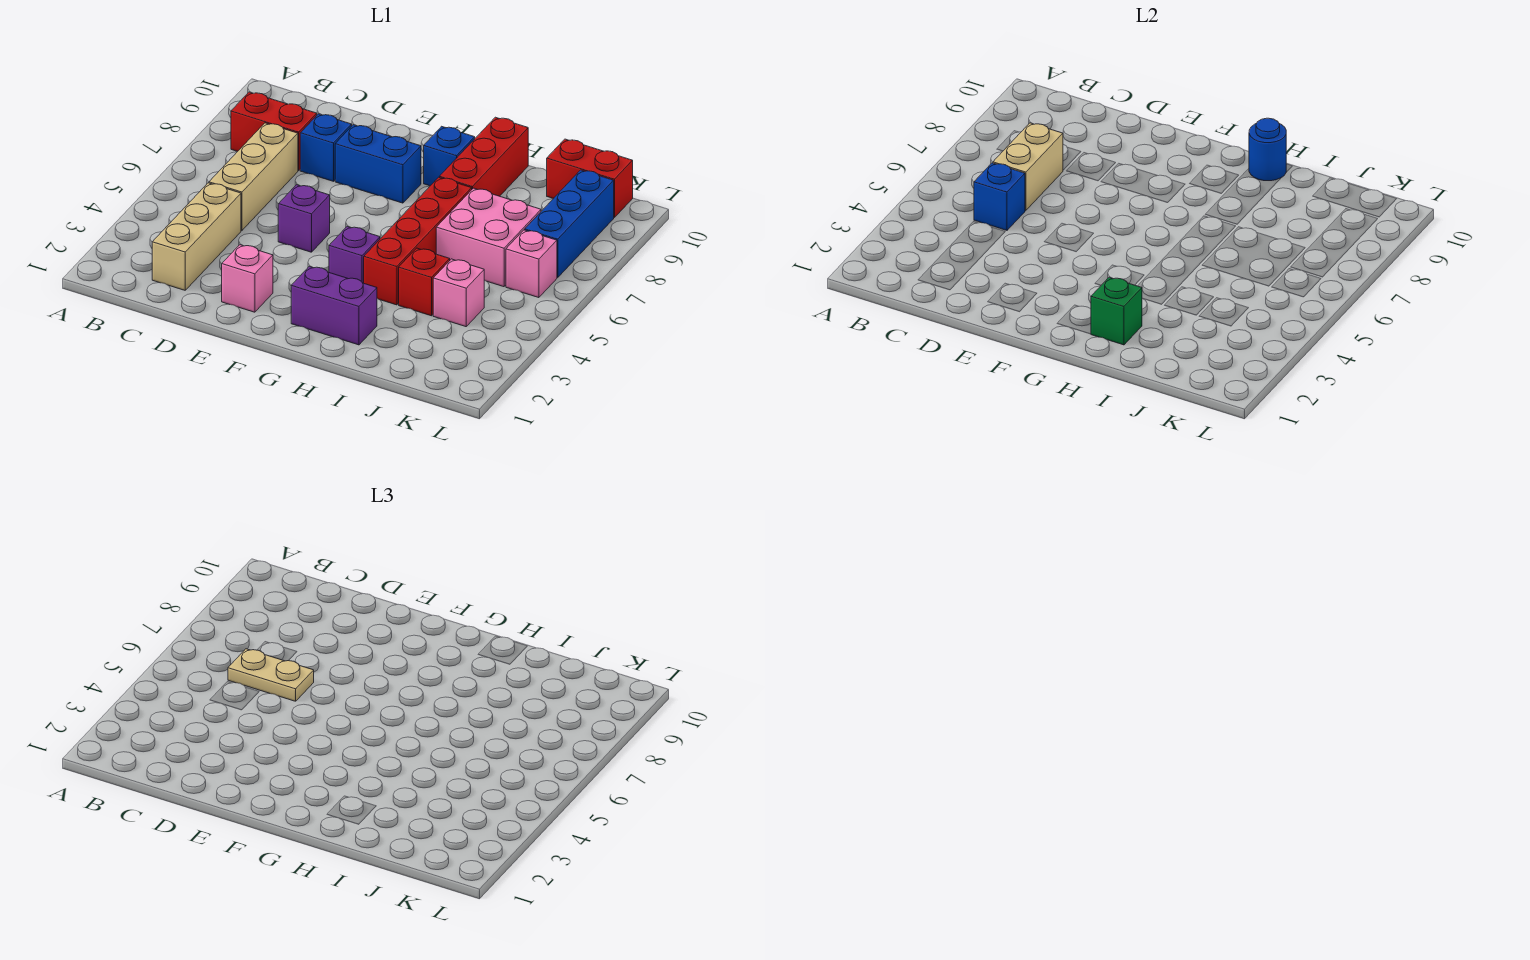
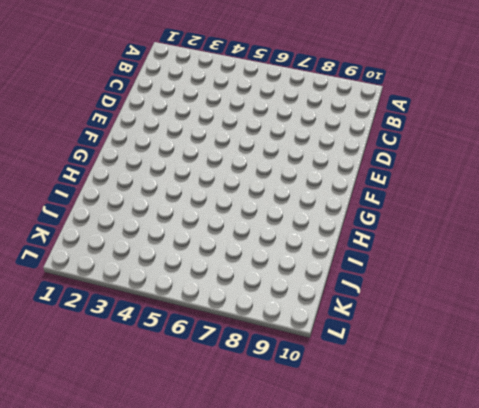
none -> red brick B8:C8 level 1
none -> tan brick C2:C4 level 1
none -> tan brick C5:C7 level 1

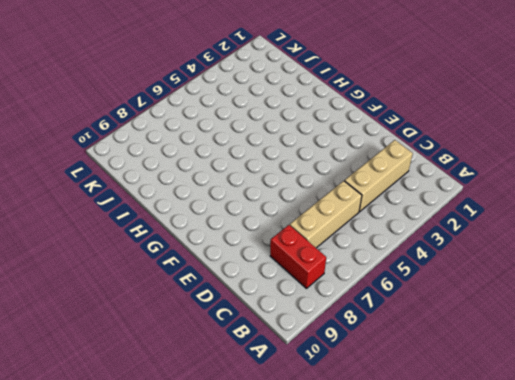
none -> blue brick D8 level 1
none -> pink brick E2 level 1
none -> purple brick E5 level 1

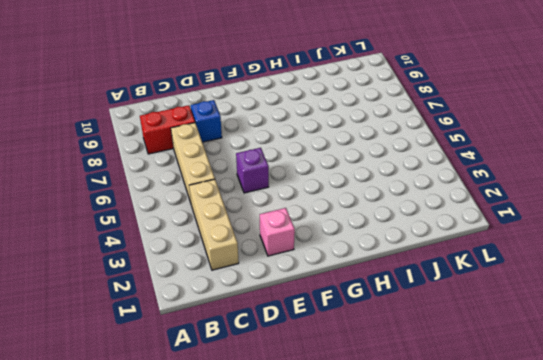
none -> blue brick E8:F8 level 1
none -> purple brick G2:H2 level 1
none -> purple brick G4 level 1

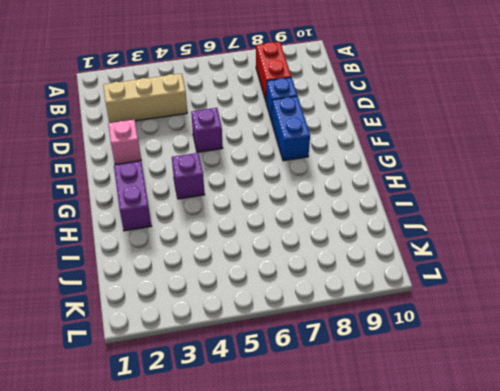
none -> tan brick C5:C7 level 1
none -> blue brick G9 level 1
none -> red brick H4:H7 level 1

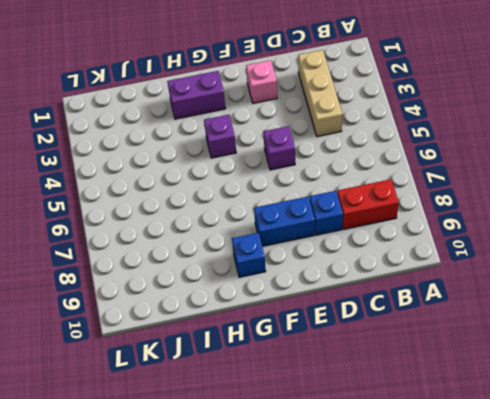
none -> tan brick C5:C7 level 1
none -> red brick H4:H7 level 1
none -> red brick H8:H10 level 1

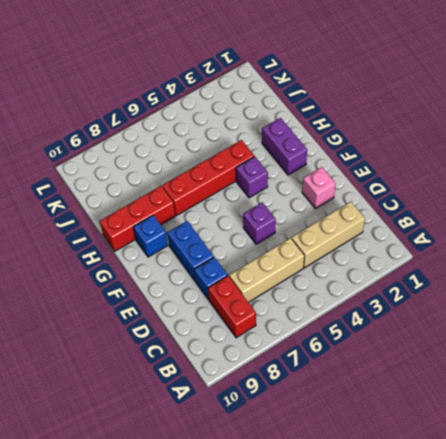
none -> red brick I4 level 1
none -> pink brick I6:J7 level 1
none -> pink brick J4 level 1

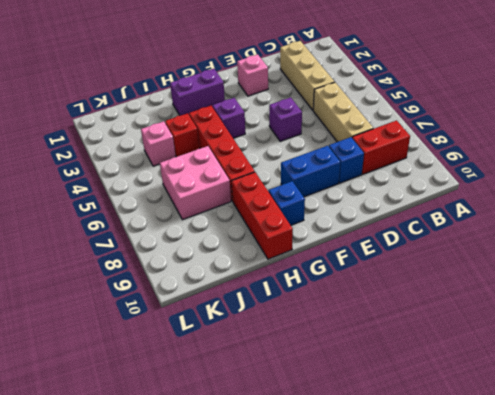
none -> red brick J10:K10 level 1
none -> pink brick K6 level 1
none -> blue brick K7:K9 level 1

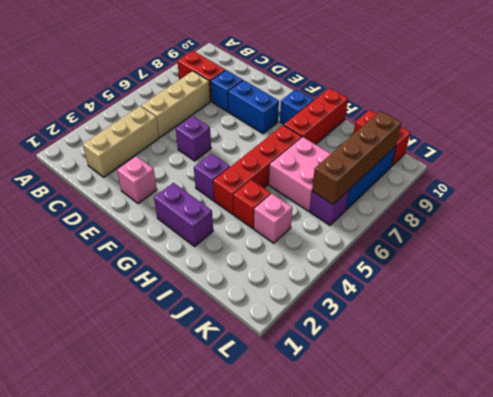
purple brick K6 level 1 -> pink brick K6 level 1
brown brick K6:K9 level 2 -> none
none -> blue brick C5 level 2
none -> tan brick C6:C7 level 2
none -> green brick H2 level 2

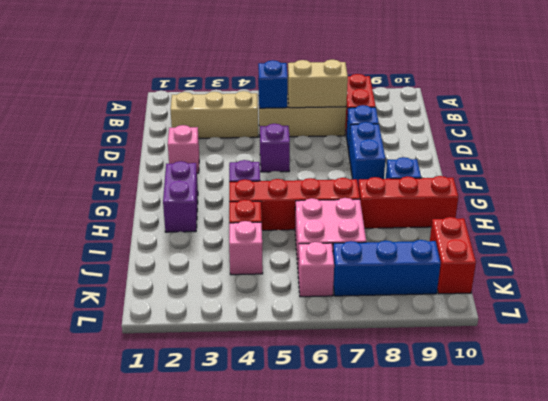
none -> green brick H2 level 2
none -> blue round brick H10 level 2
none -> tan plate C6:D6 level 3

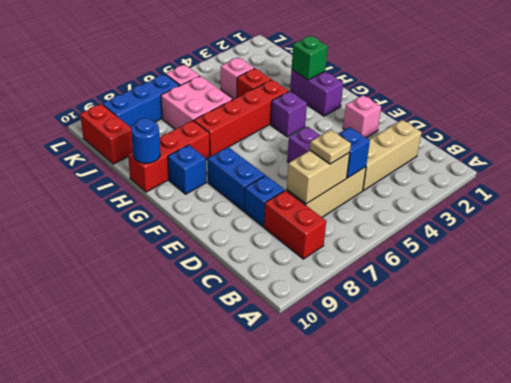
tan plate C6 level 3 -> tan plate C6:D6 level 3

